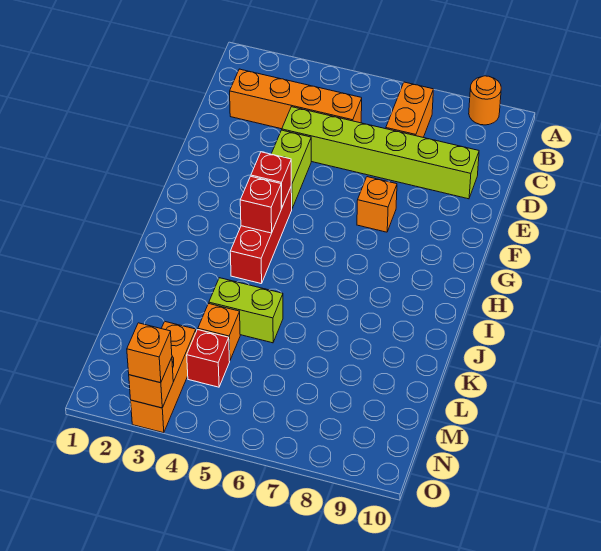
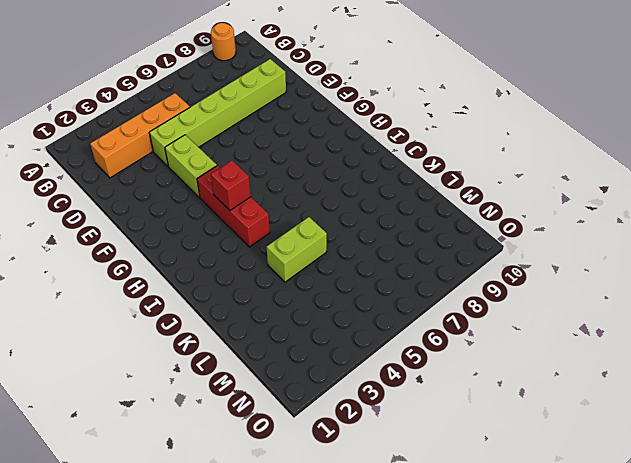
none -> orange brick B7:C7 level 1
none -> orange brick F7 level 1
none -> orange brick L4 level 1

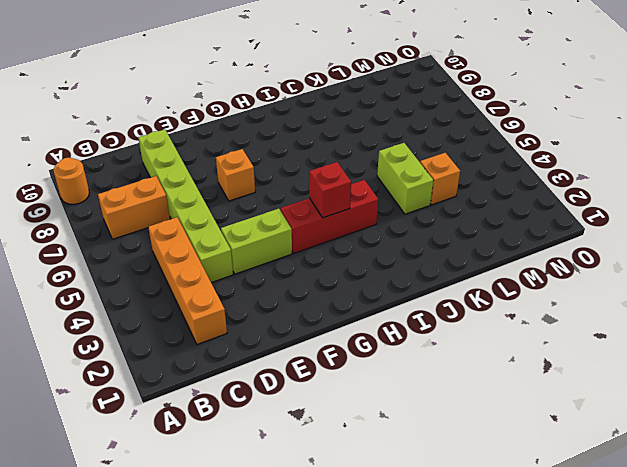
none -> orange brick M3:O3 level 1
none -> red brick M4 level 1
none -> red brick G4 level 2

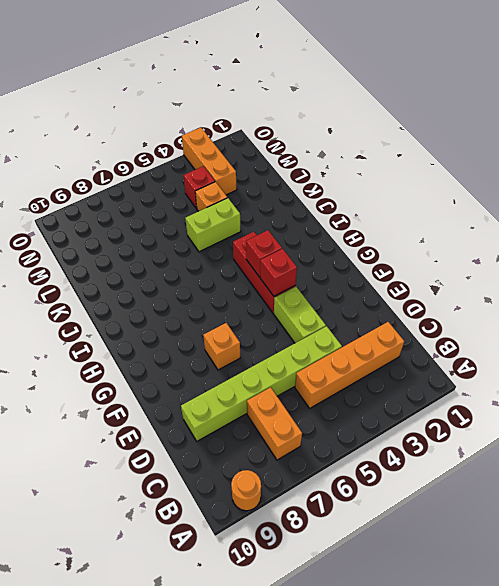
none -> orange brick O3 level 2
none -> orange brick O3 level 3

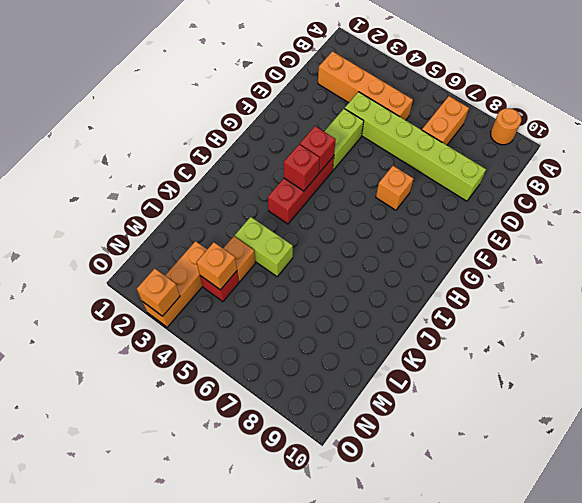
orange brick M4 level 2 -> orange brick O3 level 3

